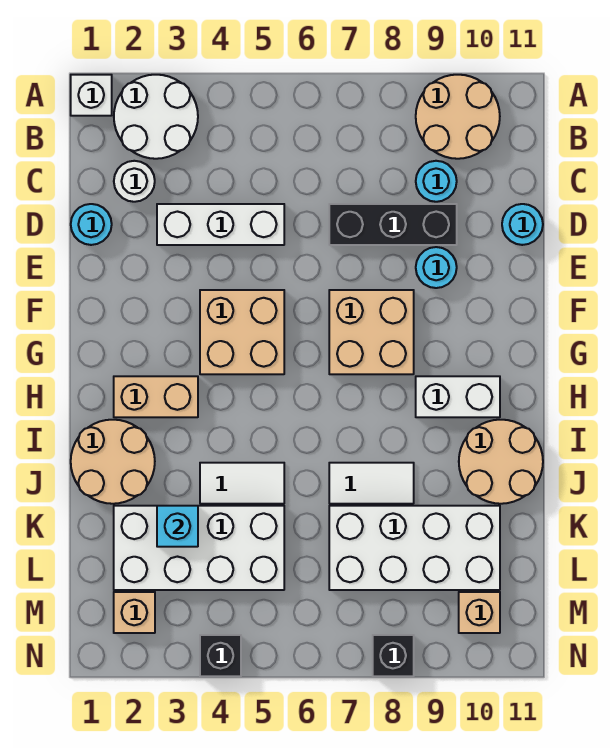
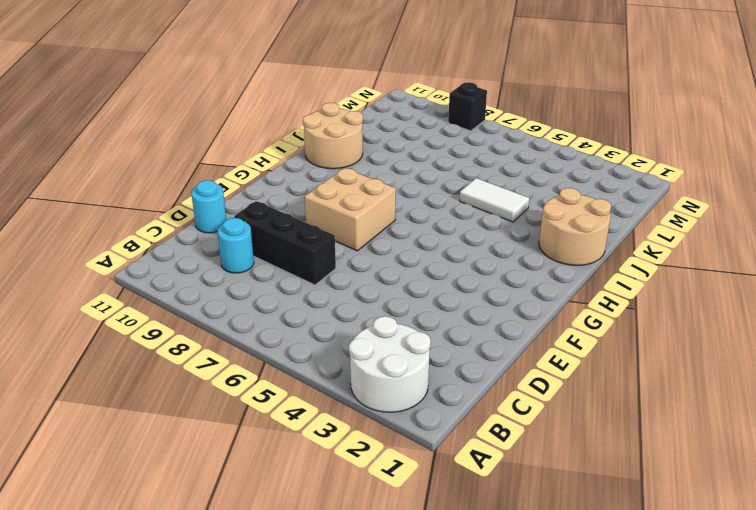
none -> white brick A1 level 1
none -> tan round brick A9:B10 level 1
none -> white round brick C2 level 1

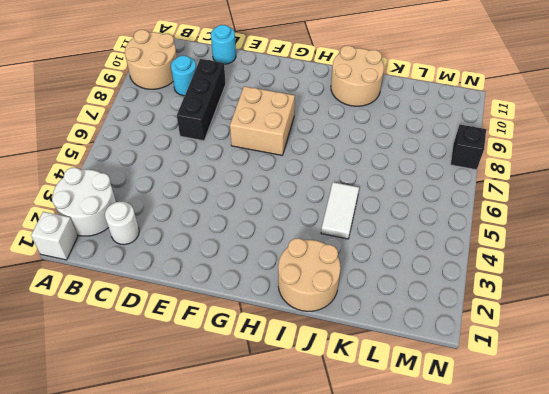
none -> cyan round brick D1 level 1
none -> white brick D3:D5 level 1
none -> cyan round brick E9 level 1

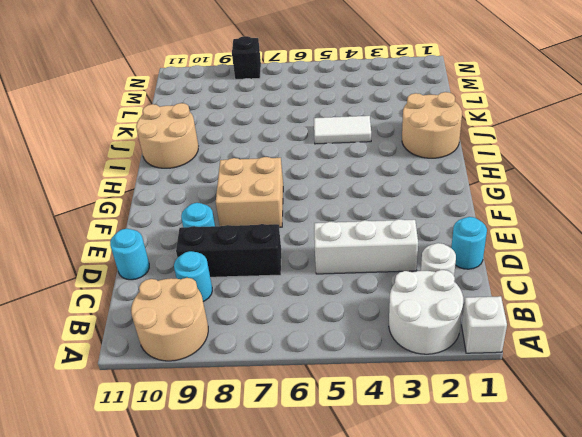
none -> tan brick F4:G5 level 1
none -> tan brick H2:H3 level 1
none -> white brick H9:H10 level 1

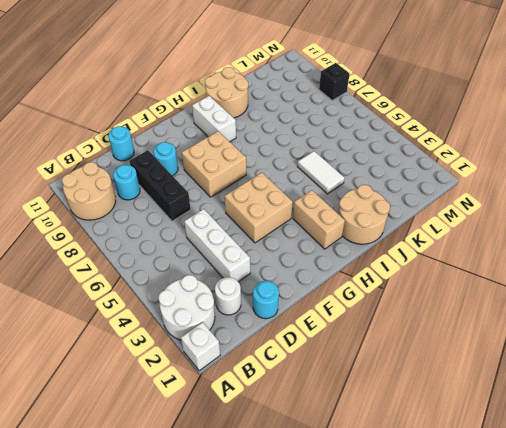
none -> white tile J7:J8 level 1
none -> white brick K2:L5 level 1
none -> white brick K7:L10 level 1

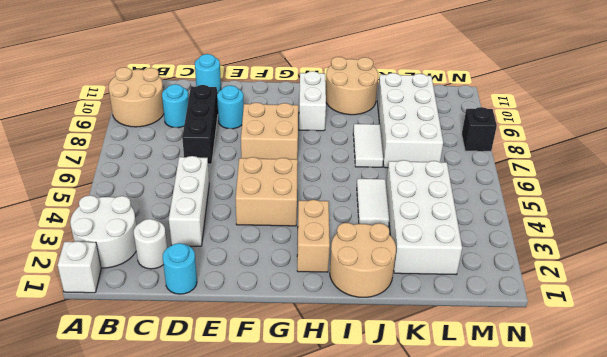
none -> tan brick M2 level 1
none -> tan brick M10 level 1
none -> black brick N4 level 1

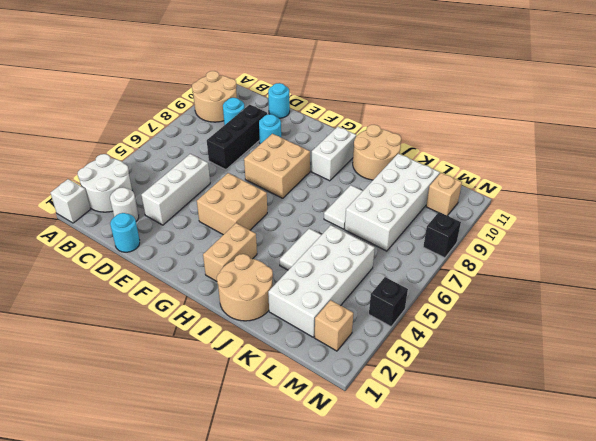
none -> cyan brick K3 level 2

